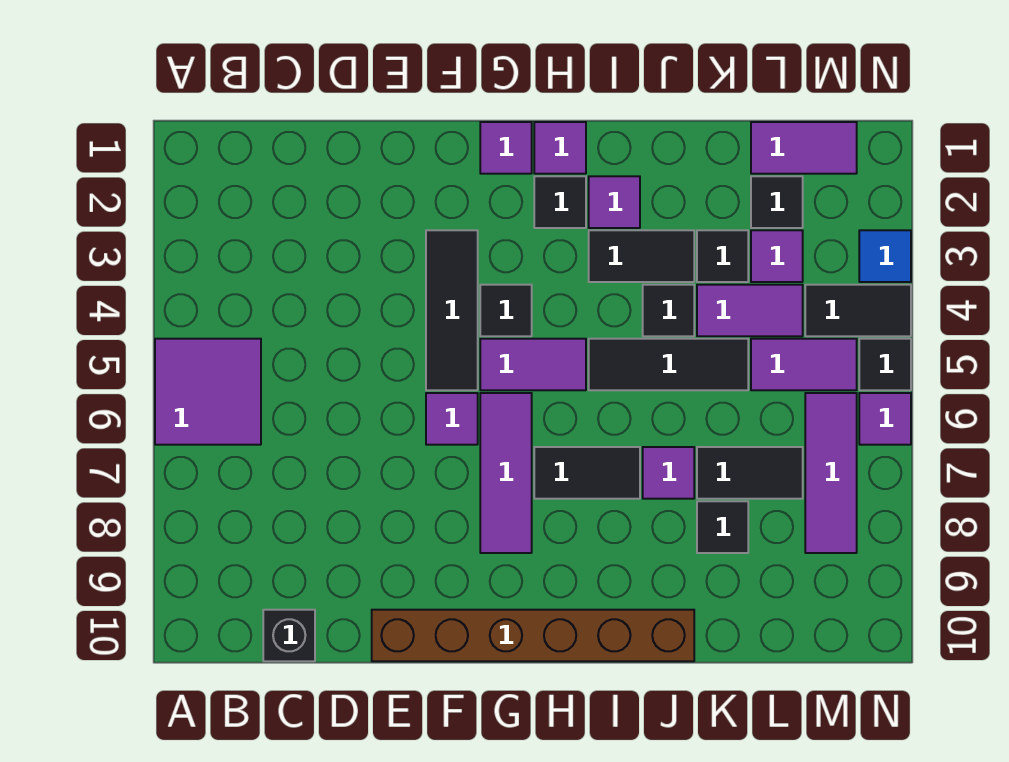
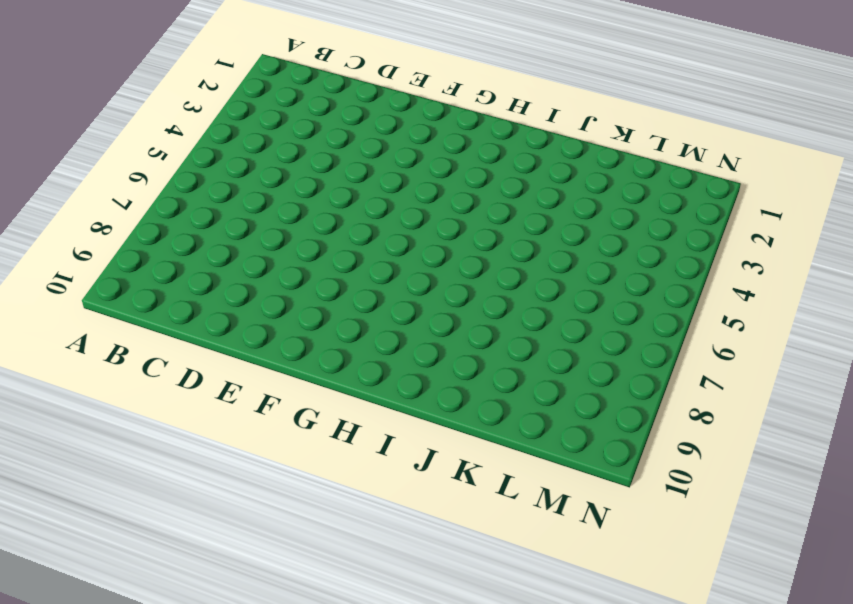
none -> purple tile A5:B6 level 1
none -> black brick C10 level 1
none -> brown brick E10:J10 level 1
none -> black tile F3:F5 level 1

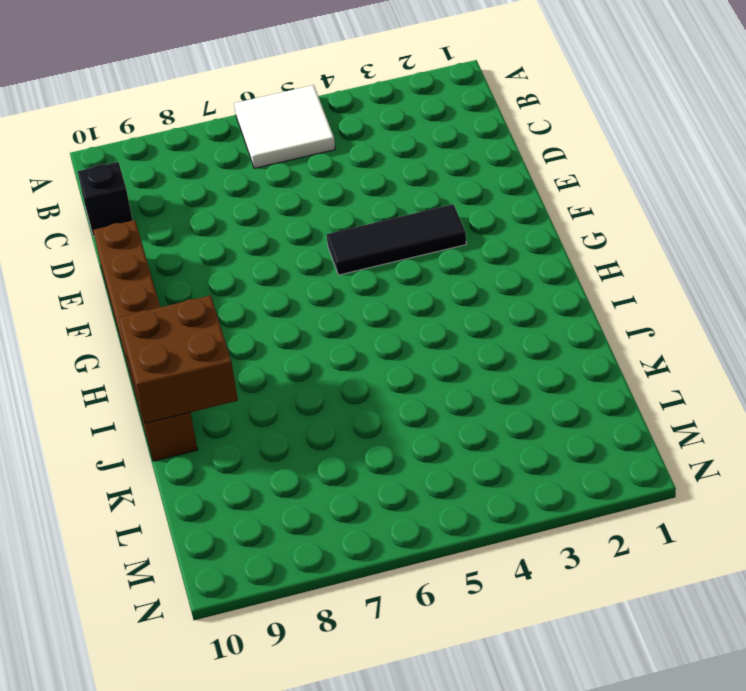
white tile A5:B6 level 1 -> purple tile A5:B6 level 1
brown brick I9:J10 level 2 -> none
none -> purple tile F6 level 1
none -> purple tile G1 level 1
none -> black tile G4 level 1
none -> purple tile G5:H5 level 1

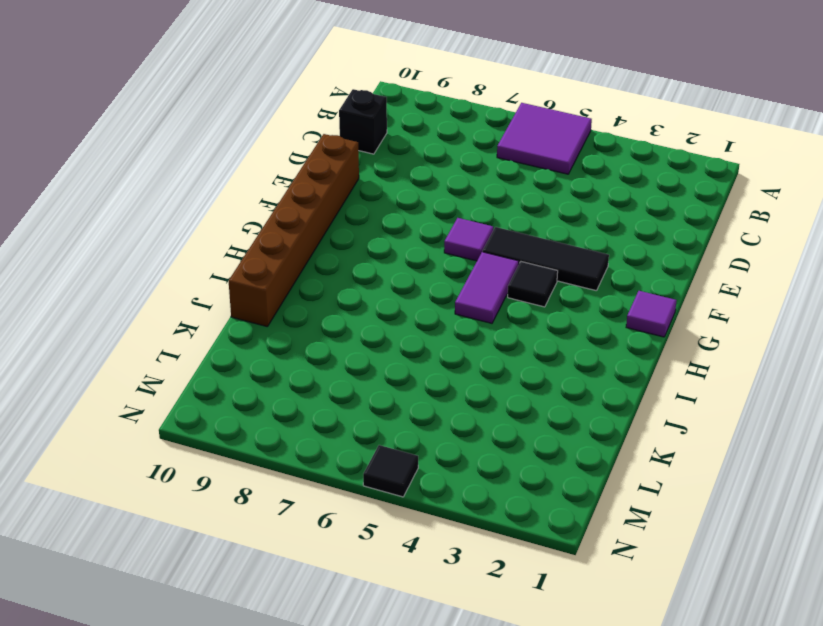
none -> purple tile G6:G8 level 1
none -> purple tile H1 level 1
none -> black tile H2 level 1
none -> black tile H7:I7 level 1

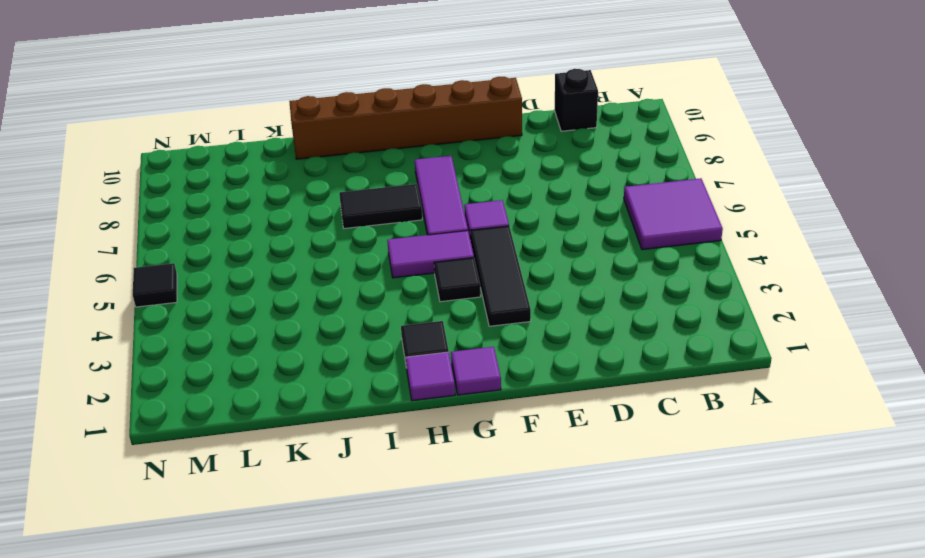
none -> purple tile I2 level 1
none -> black tile I3:J3 level 1
none -> black tile I5:K5 level 1
none -> black tile J4 level 1

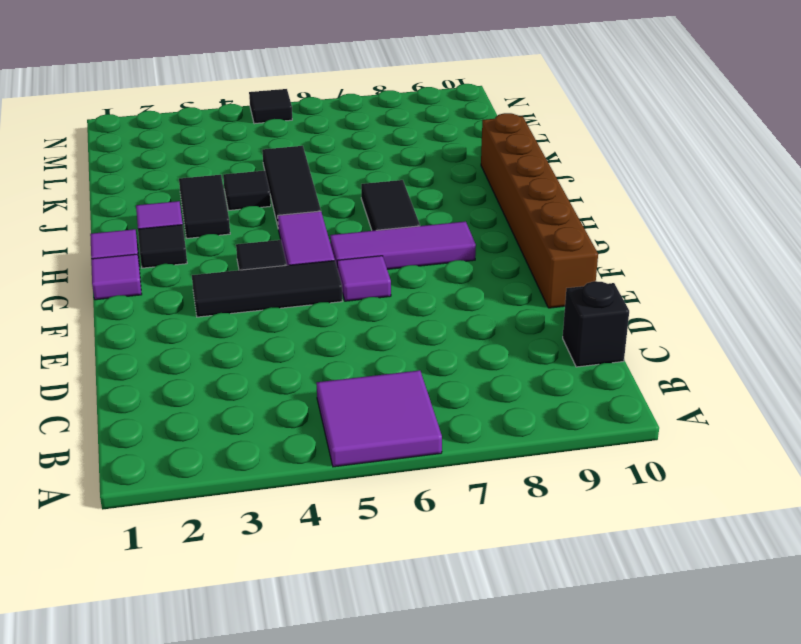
none -> purple tile J7 level 1
none -> black tile K3 level 1
none -> purple tile K4:L4 level 1
none -> black tile K7:L7 level 1

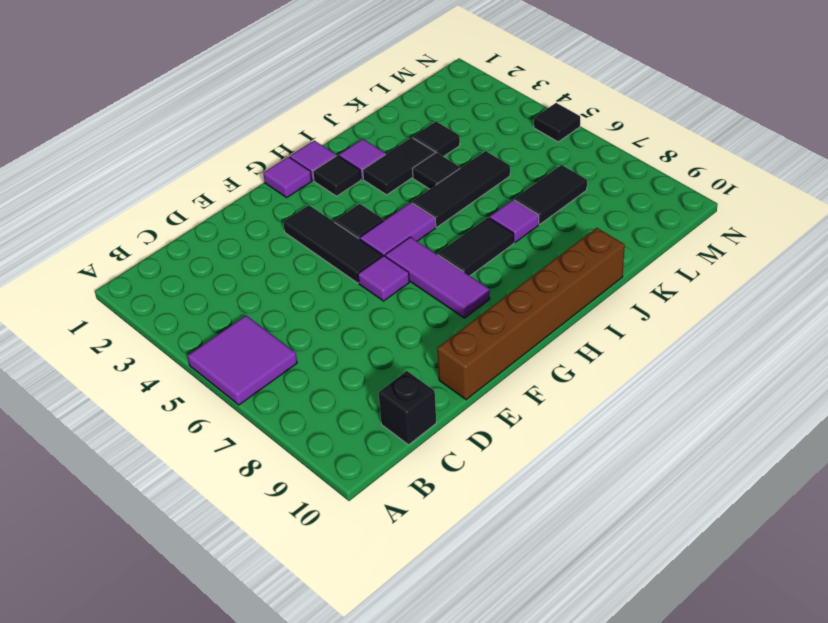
none -> purple tile K4:L4 level 1
none -> black tile K8 level 1
none -> purple tile L1:M1 level 1
none -> black tile L2 level 1

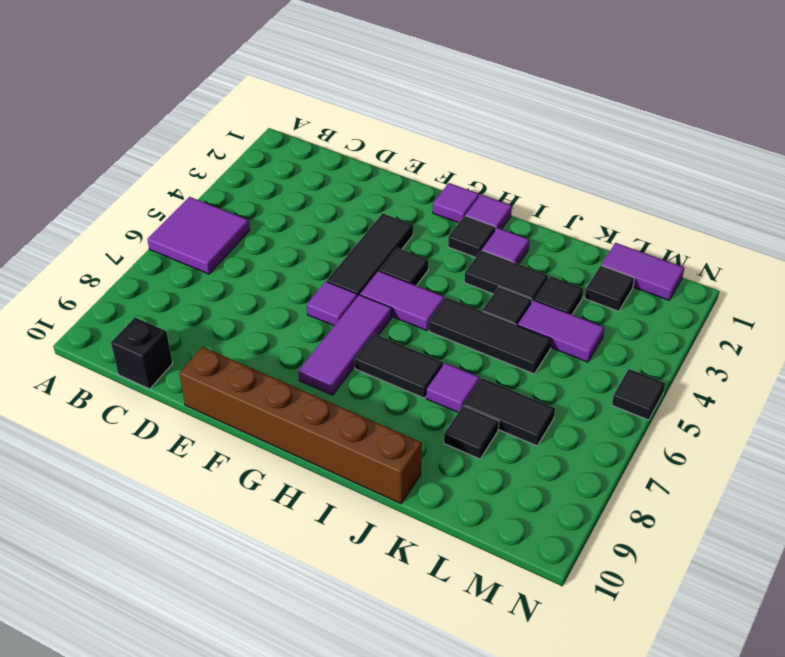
none -> purple tile L3 level 1
none -> purple tile L5:M5 level 1
none -> black tile M4:N4 level 1
none -> purple tile M6:M8 level 1

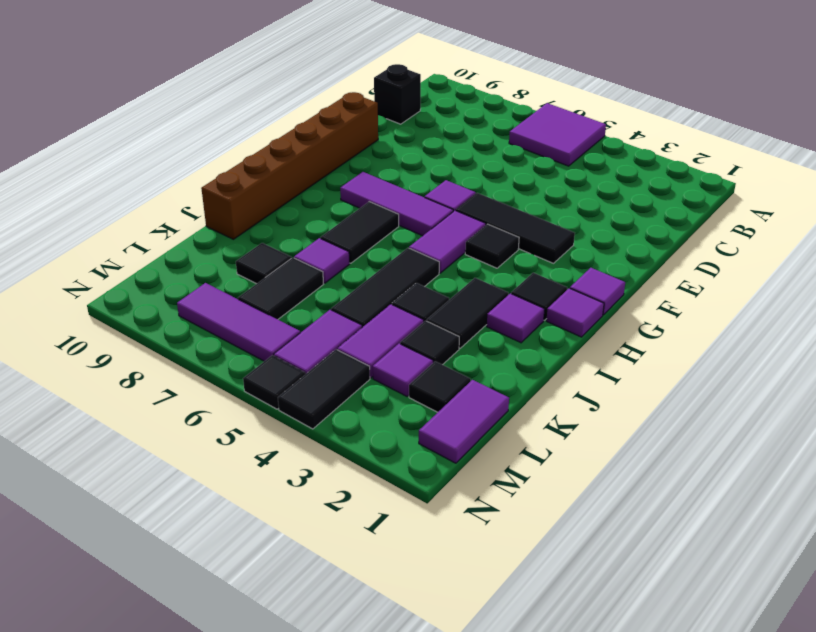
none -> blue tile N3 level 1
none -> purple tile N6 level 1

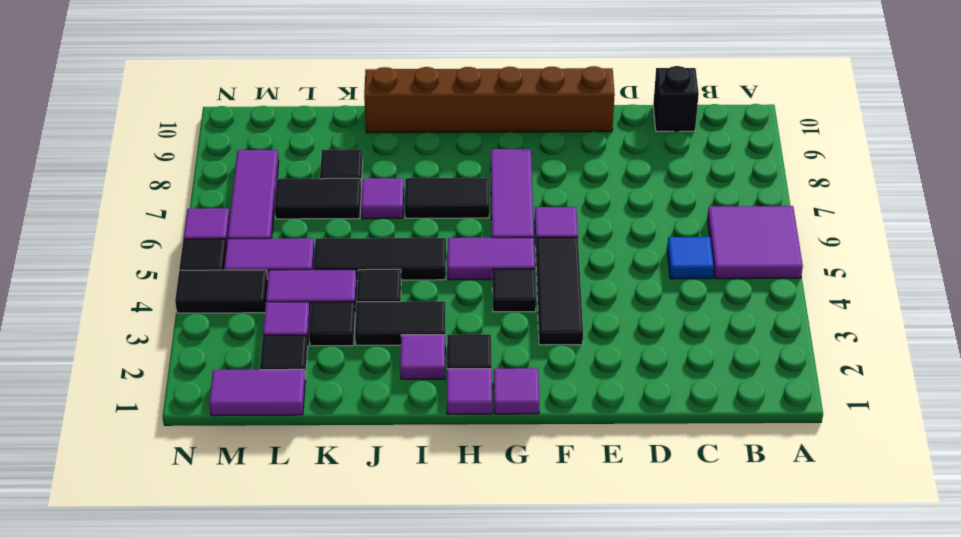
blue tile C5 level 1 -> blue tile N3 level 1

